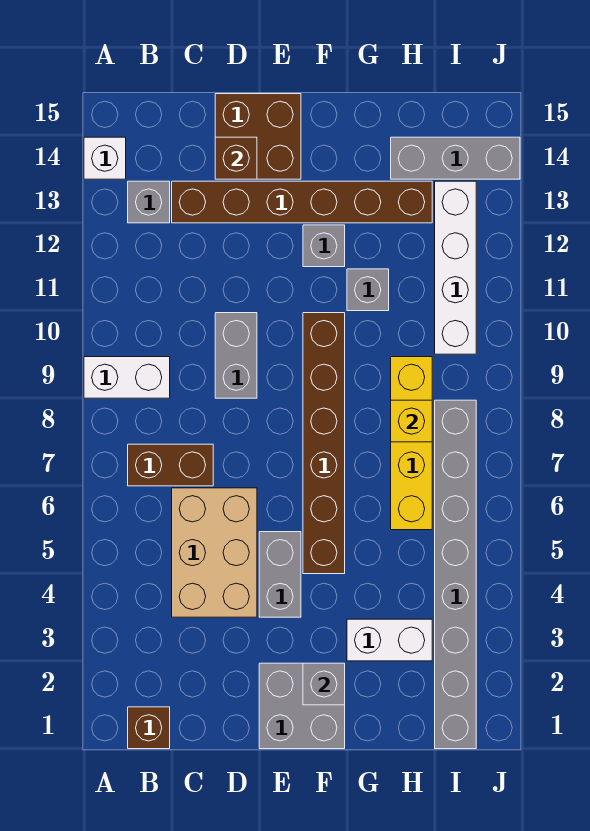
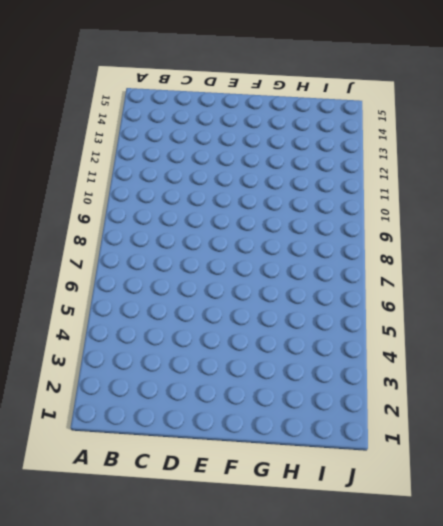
none -> white brick A9:B9 level 1
none -> white brick A14 level 1
none -> brown brick B1 level 1

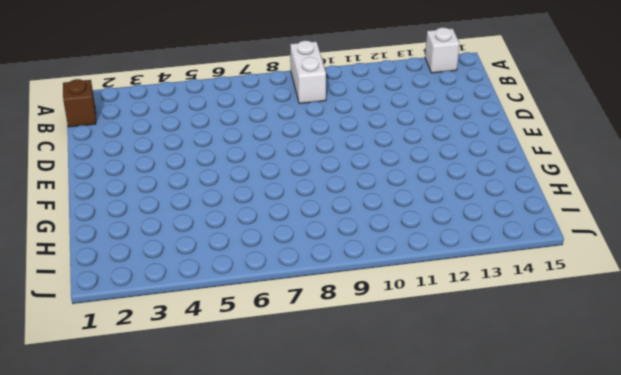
none -> brown brick B7:C7 level 1
none -> grey brick B13 level 1
none -> tan brick C4:D6 level 1

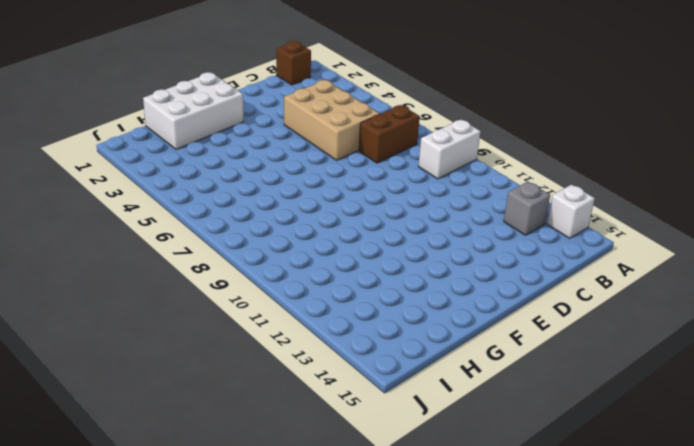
white brick F1:H2 level 1 -> grey brick E1:F2 level 1
none -> brown brick C13:H13 level 1
none -> grey brick D9:D10 level 1
none -> brown brick D14:E15 level 1

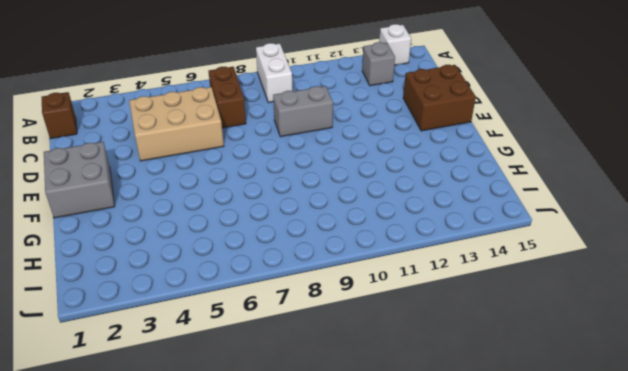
none -> brown brick C13:H13 level 1
none -> grey brick E4:E5 level 1
none -> brown brick F5:F10 level 1

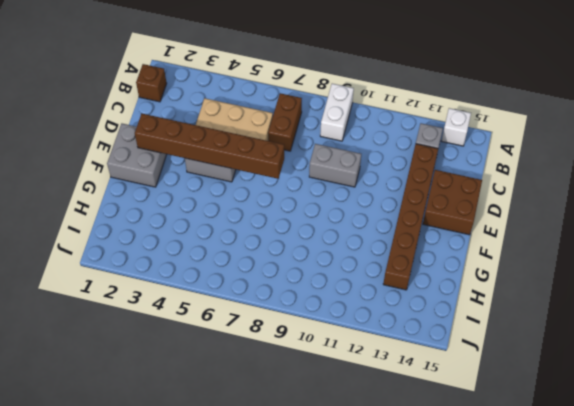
brown brick E2:E7 level 2 -> brown brick F5:F10 level 1
none -> grey brick F12 level 1
none -> white brick G3:H3 level 1
none -> grey brick G11 level 1

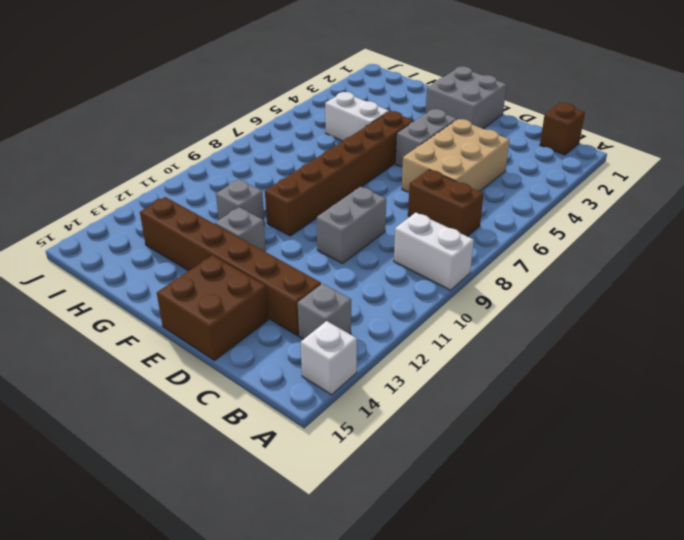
white brick G5:H5 level 1 -> white brick G3:H3 level 1
none -> yellow brick H6:H9 level 1
none -> grey brick H14:J14 level 1
none -> grey brick I1:I8 level 1

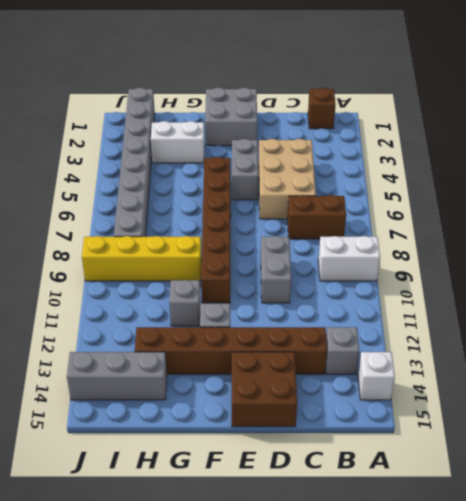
yellow brick G9:J9 level 1 -> yellow brick H6:H9 level 1
none -> white brick I10:I13 level 1
none -> brown brick D14 level 2
none -> grey brick F2 level 2

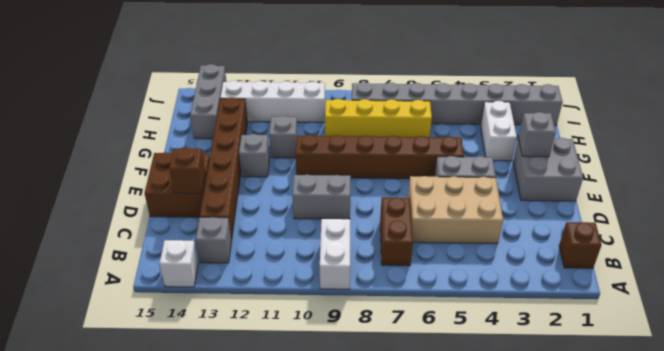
none -> yellow brick H8 level 2

